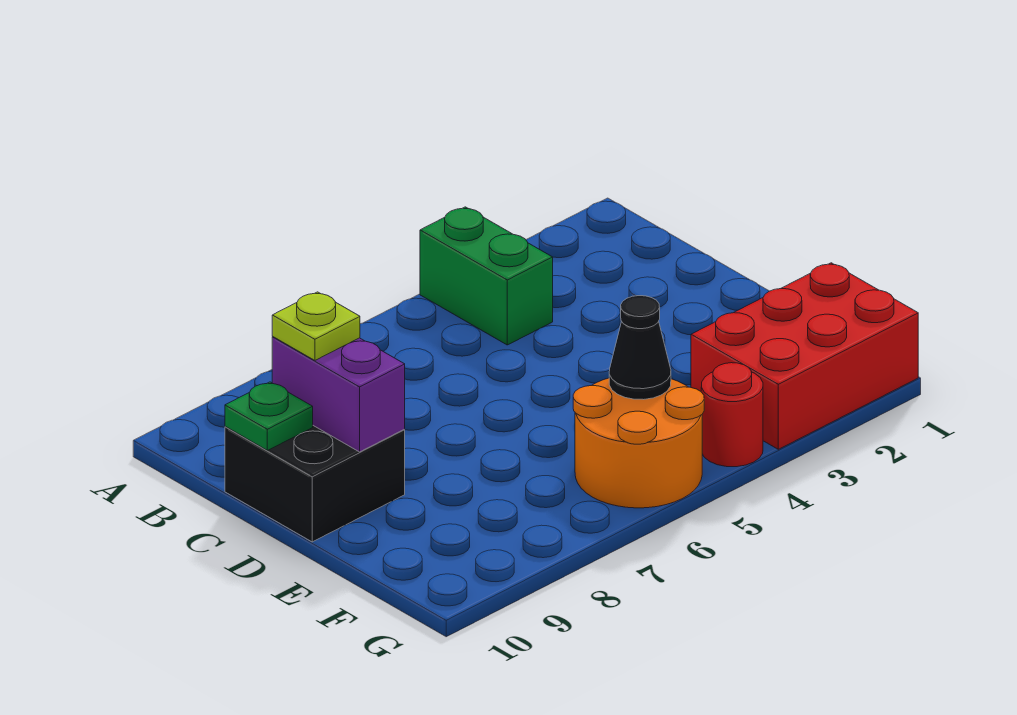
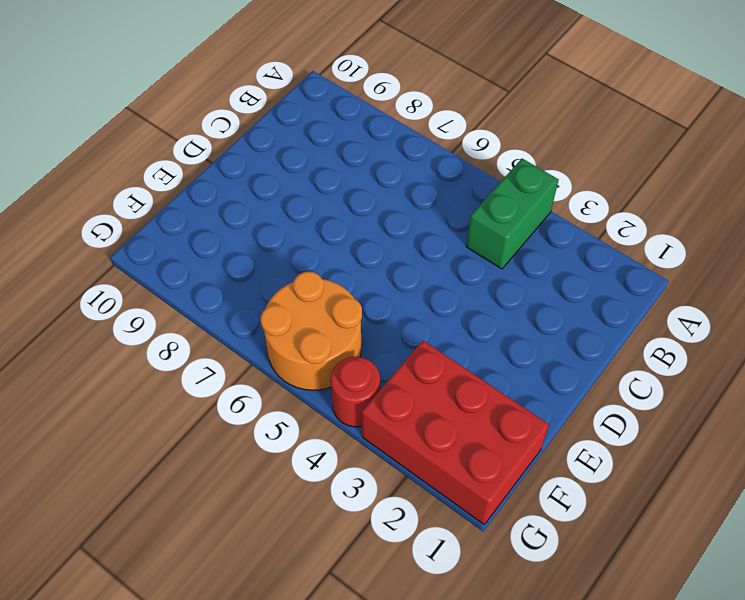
none -> black brick C9:D10 level 1
none -> purple brick C9:D9 level 2

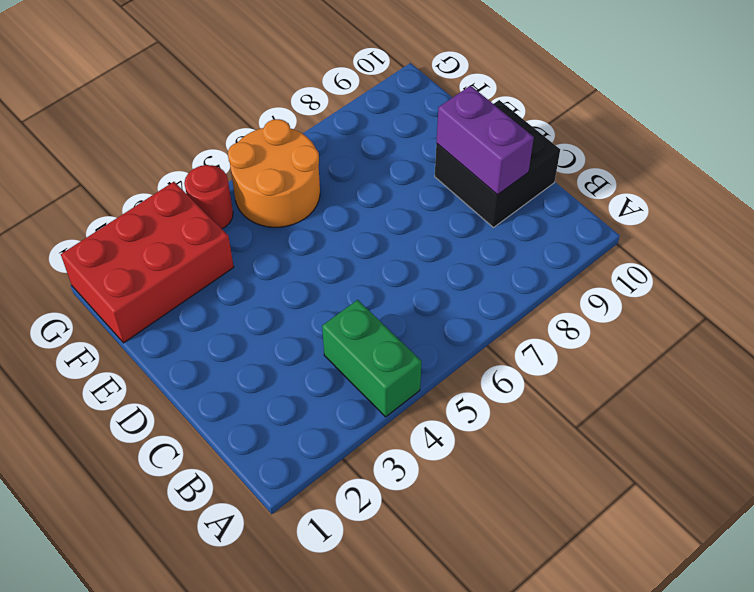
none -> green plate C10 level 2
none -> black cone F5 level 2

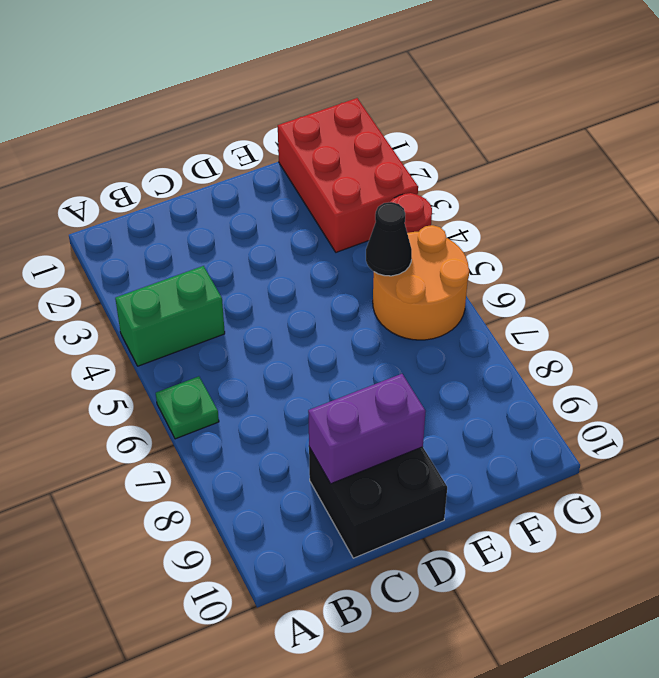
green plate A6 level 1 -> green plate C10 level 2
none -> lime plate C9 level 3

